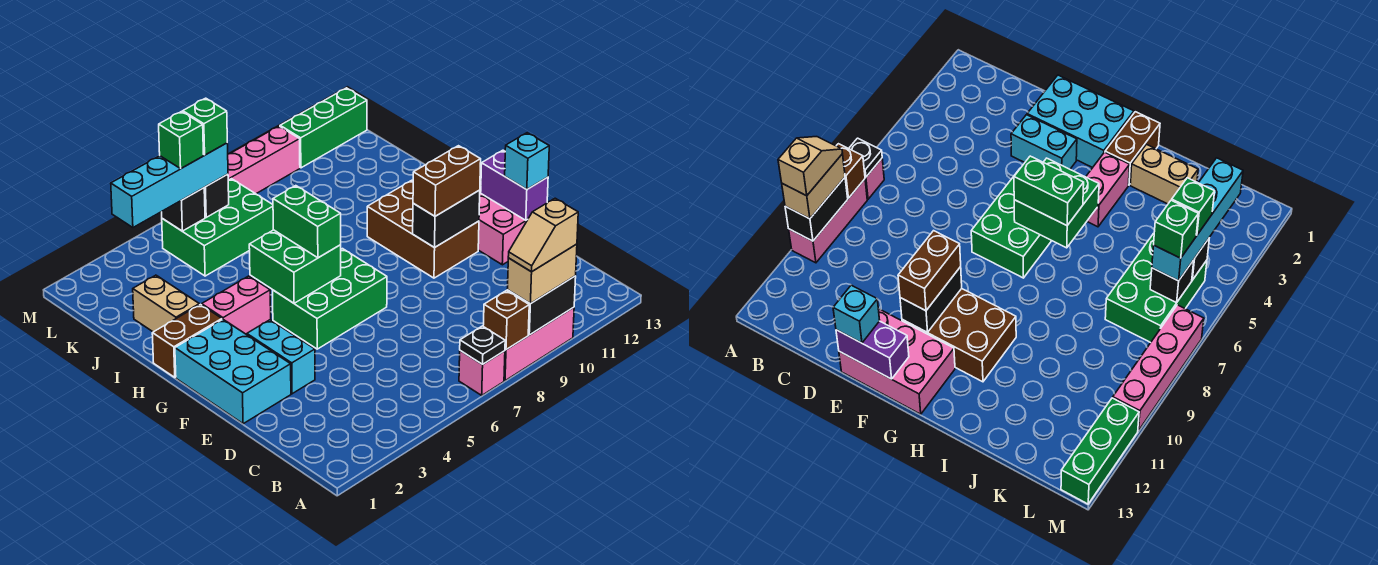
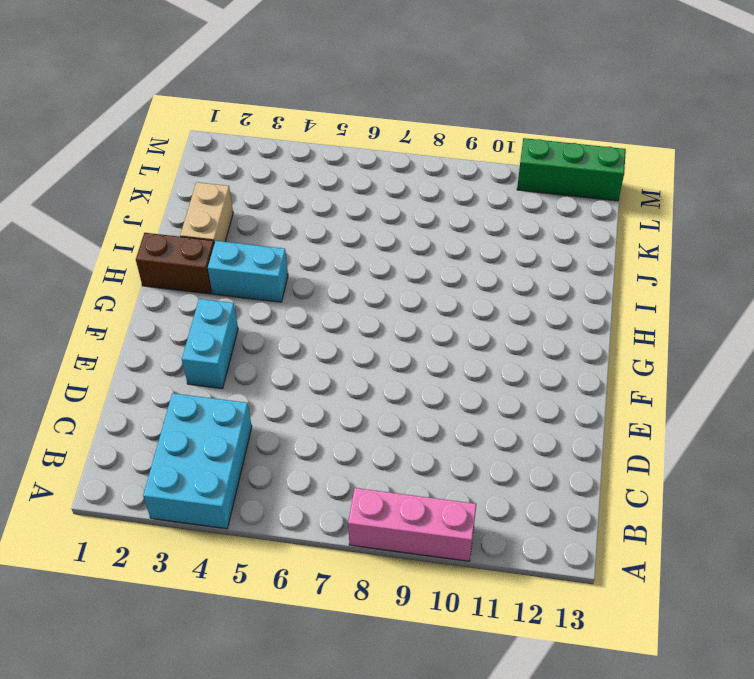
cyan brick A3:C4 level 1 -> cyan brick E1:G2 level 1
cyan brick H3:H4 level 1 -> pink brick H3:H4 level 1
none -> pink brick A7 level 1
none -> pink brick E12:G13 level 1
none -> green brick F5:G7 level 1

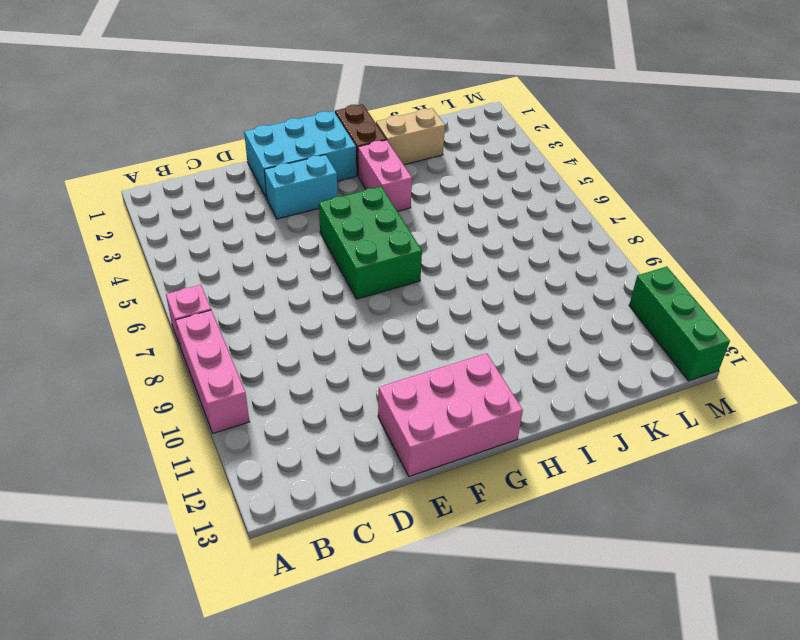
none -> brown brick F10:H11 level 1
none -> green brick K5:L7 level 1
none -> pink brick M7:M10 level 1

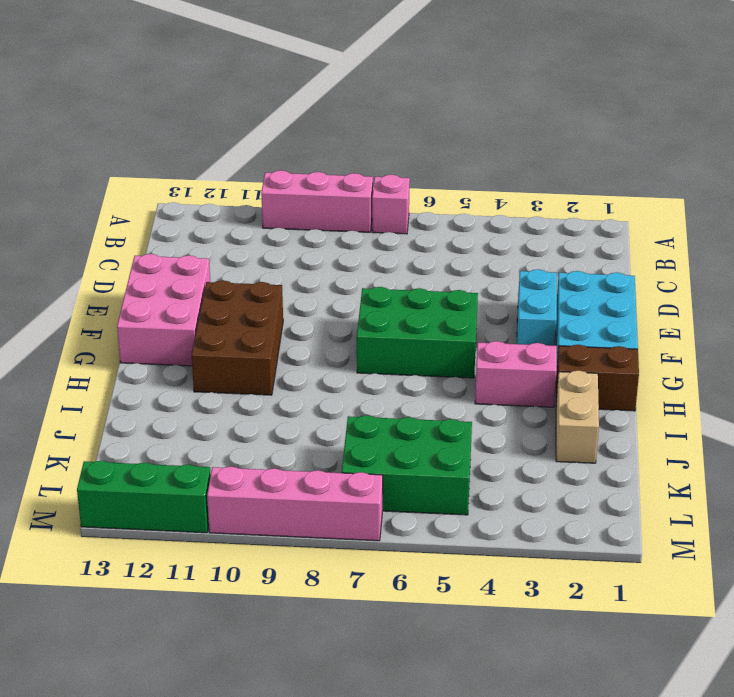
none -> black plate A7 level 2
none -> brown brick A8 level 2
none -> black brick A9:A10 level 2

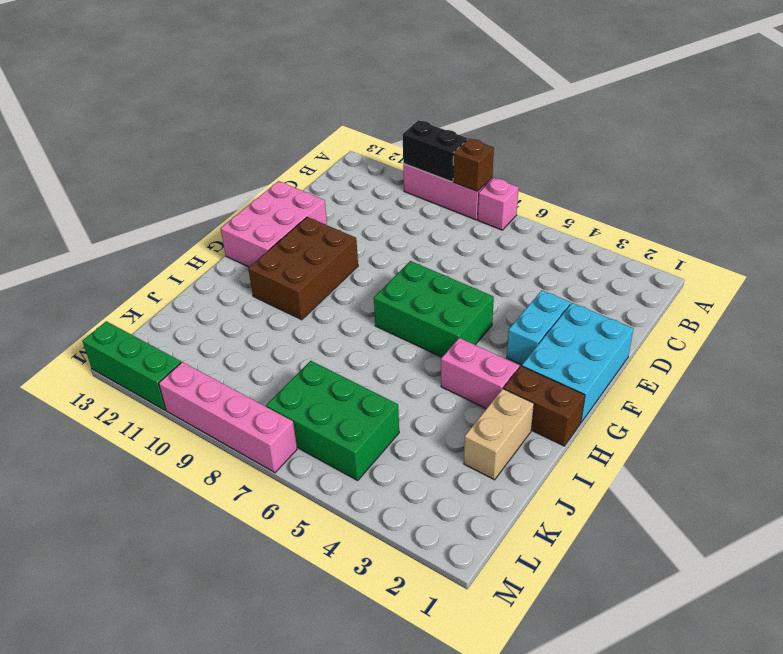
none -> black plate A7 level 2
none -> purple brick E13:F13 level 2
none -> black brick F10:F11 level 2

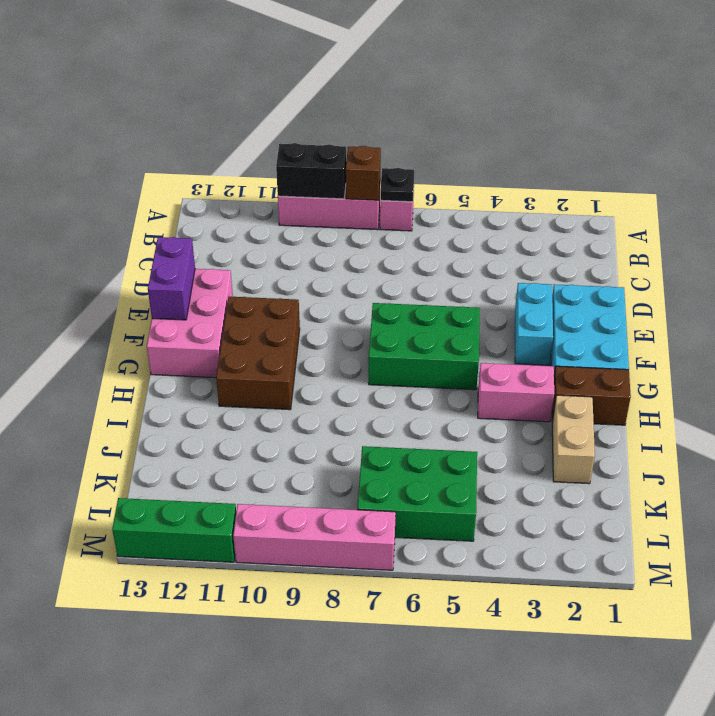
none -> black brick F10:F11 level 2
none -> green brick G5:H6 level 2
none -> black brick L5 level 2

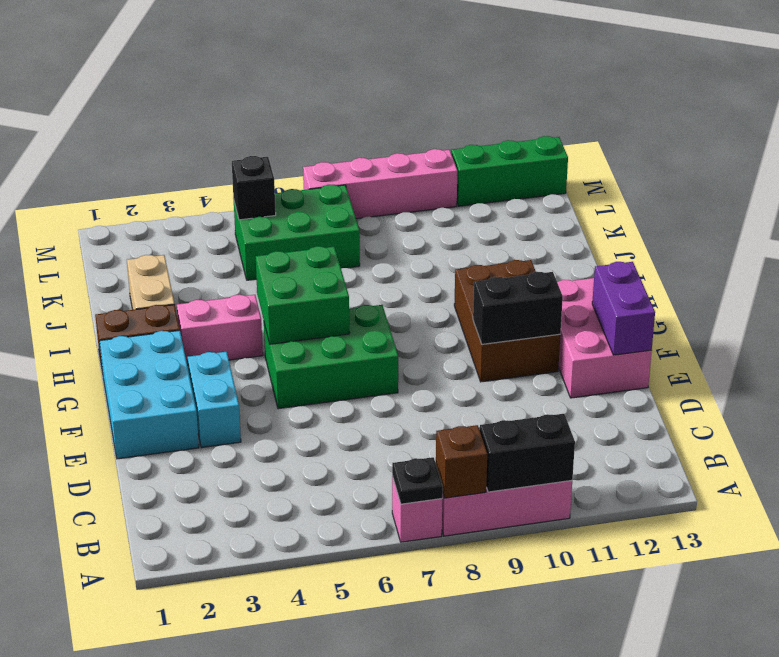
none -> black brick L6 level 2
none -> tan brick A9:A10 level 3
none -> cyan brick E13 level 3

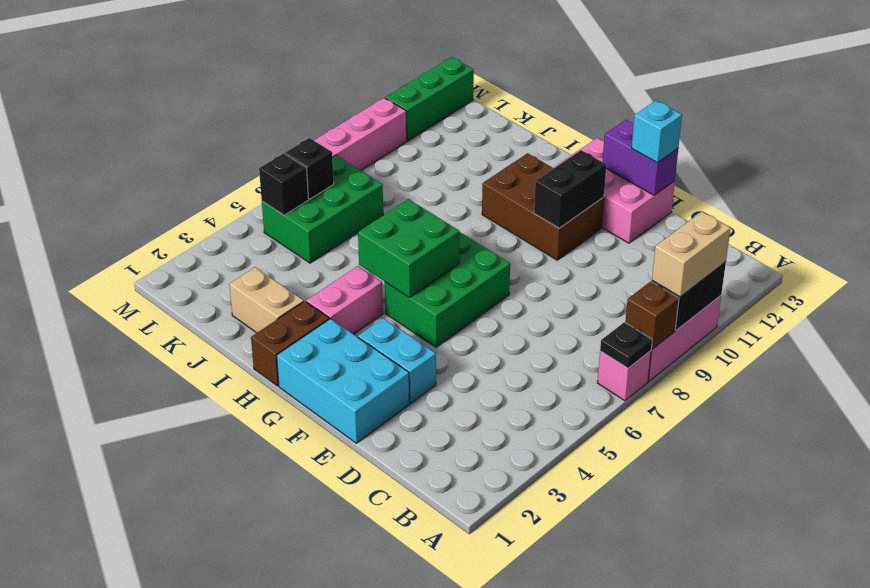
none -> brown brick F10:F11 level 3
none -> green brick G6:H6 level 3
none -> cyan brick L3:L6 level 3

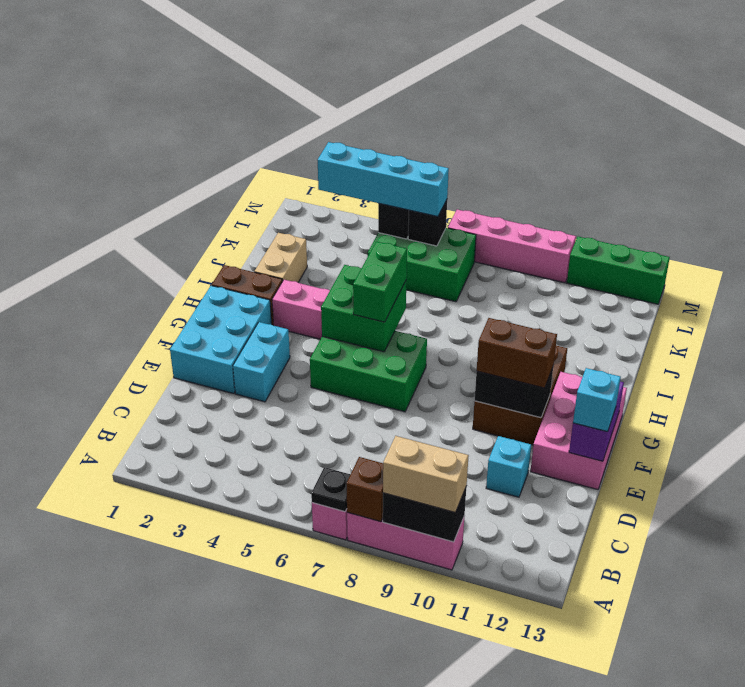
cyan brick D11 level 1 -> none
none -> tan slope A9:A10 level 4 top 10
none -> green brick L5 level 4
none -> green brick L6 level 4

